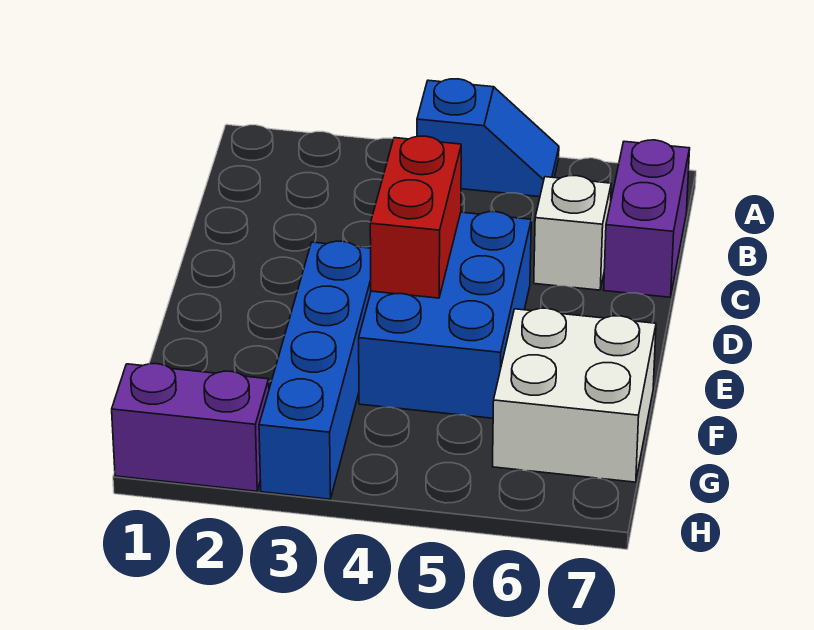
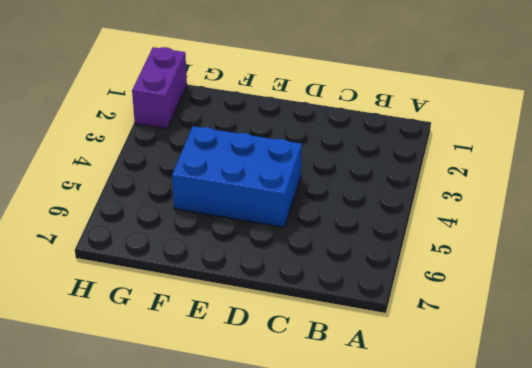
none -> blue slope A4:A5 level 1 top 4
none -> purple brick B7:C7 level 1

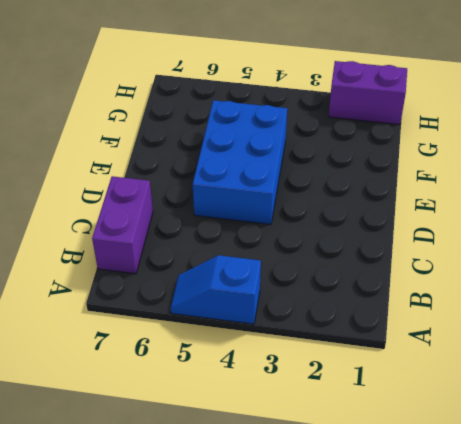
none -> white brick C6 level 1
none -> blue brick E3:H3 level 1

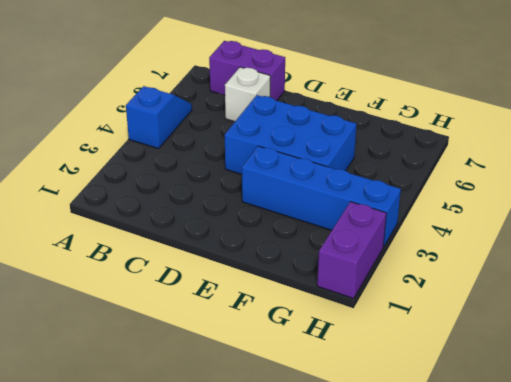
none -> white brick F6:G7 level 1
none -> red brick D4:E4 level 2

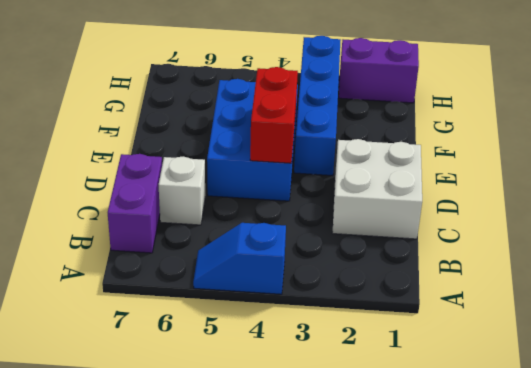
white brick C1:D2 level 1 -> white brick F6:G7 level 1

